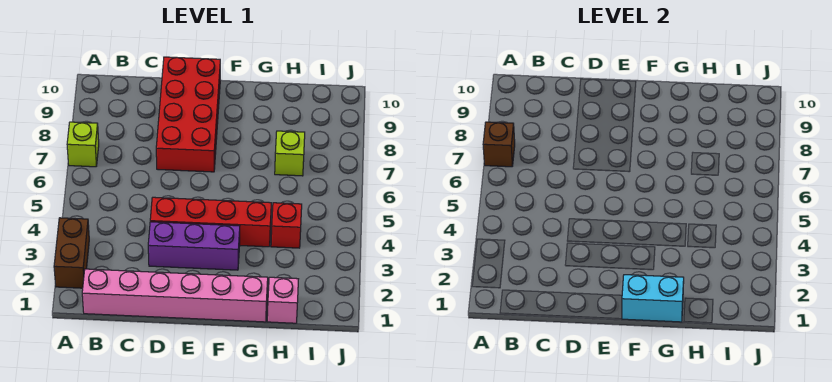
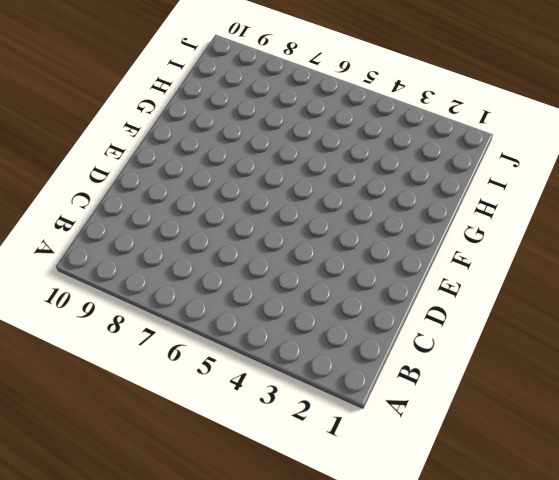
none -> brown brick A2:A3 level 1
none -> lime brick A7 level 1

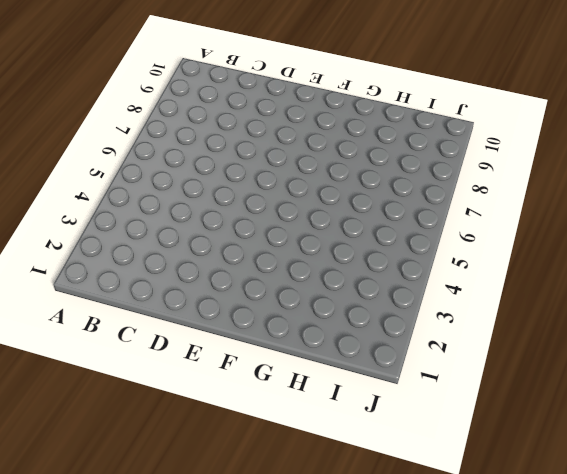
none -> brown brick A2:A3 level 1
none -> lime brick A7 level 1

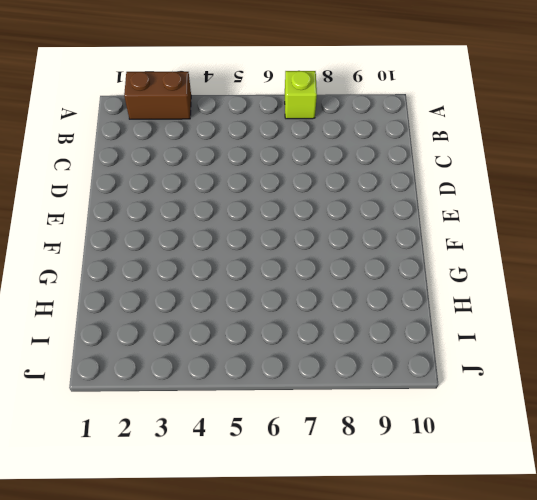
none -> pink brick B1:G1 level 1
none -> purple brick D3:F3 level 1

